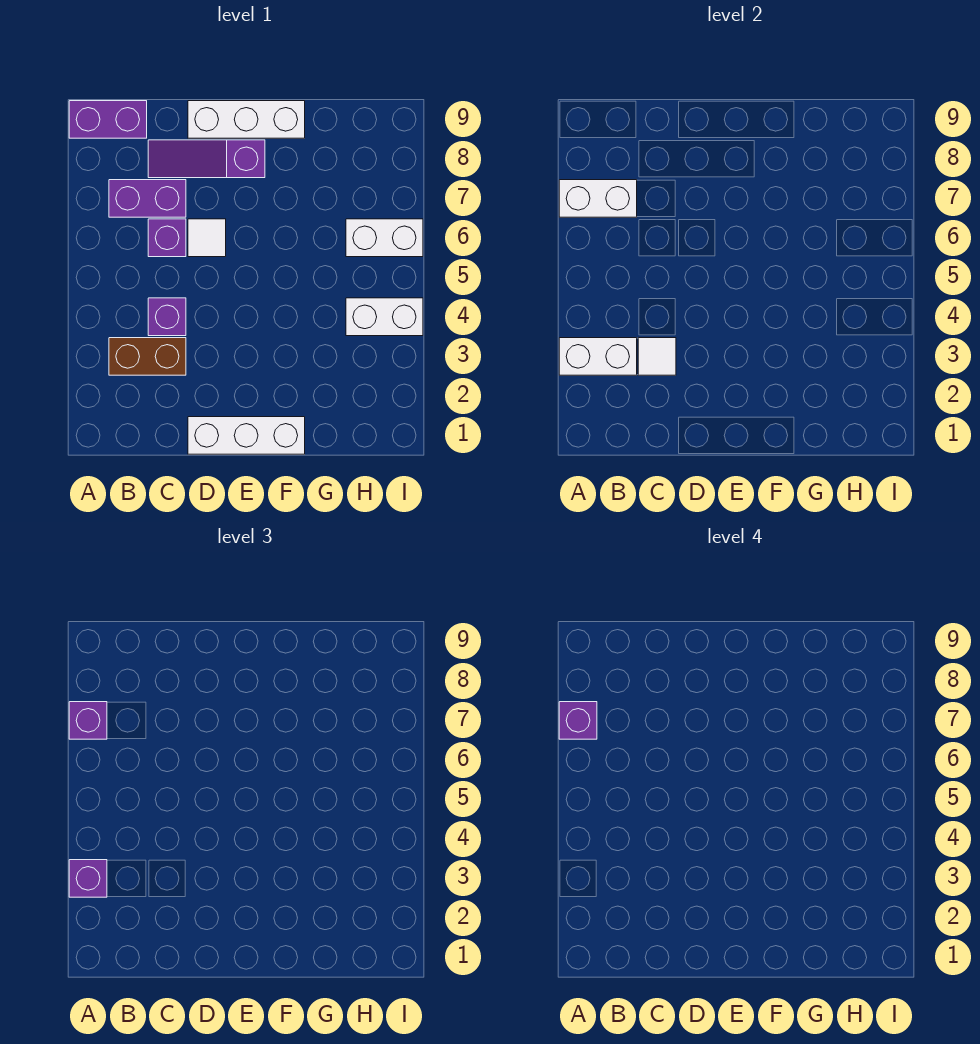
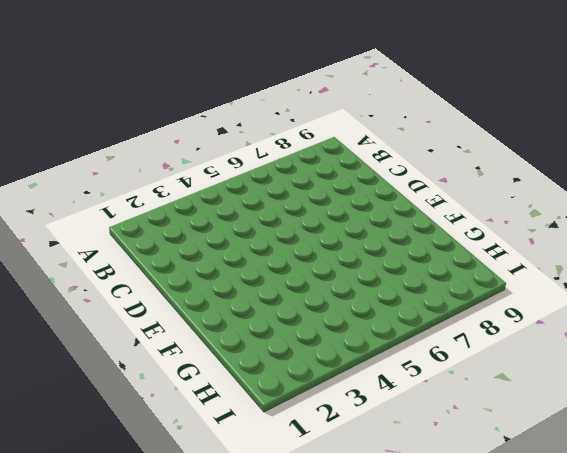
none -> purple brick A9:B9 level 1
none -> brown brick B3:C3 level 1
none -> purple brick B7:C7 level 1

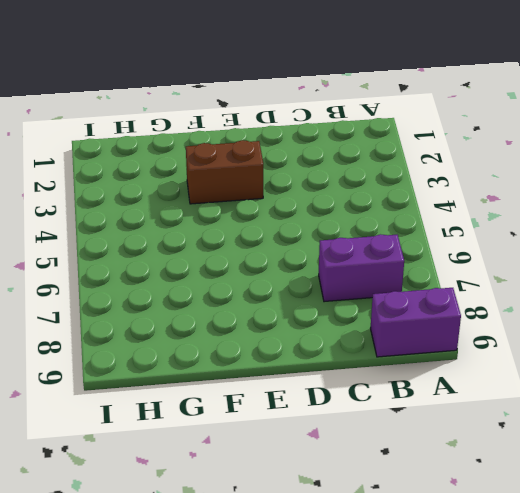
brown brick E3:F3 level 1 -> brown brick B3:C3 level 1
none -> purple brick C4 level 1
none -> purple brick C6 level 1
none -> purple slope C8:E8 level 1 top E

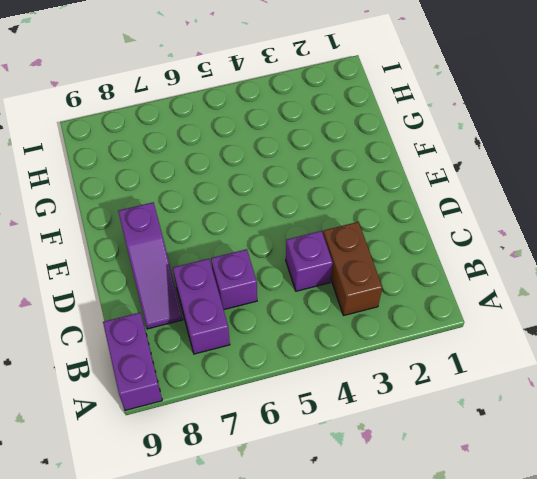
none -> white brick D1:F1 level 1
none -> white tile D6 level 1
none -> white brick D9:F9 level 1

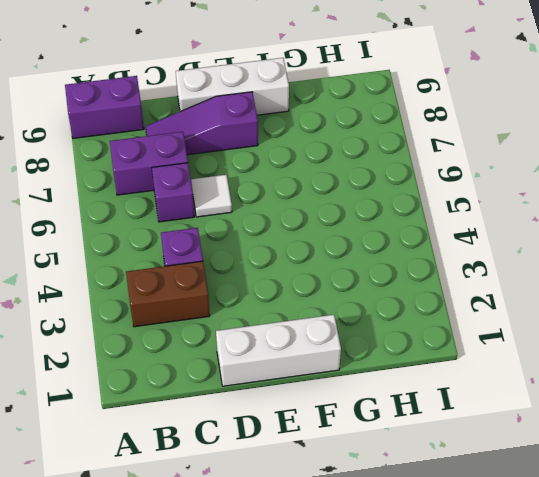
none -> white brick H4:I4 level 1
none -> white brick H6:I6 level 1
none -> white brick A3:B3 level 2

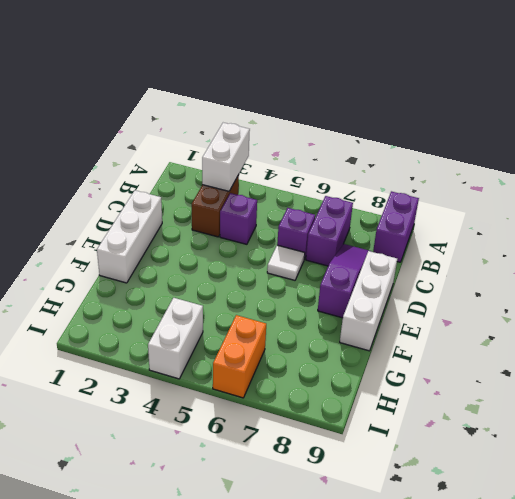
orange brick H6:I6 level 1 -> white brick H6:I6 level 1
none -> white brick A7:B7 level 2
none -> white tile C3 level 2
none -> purple brick A3 level 3

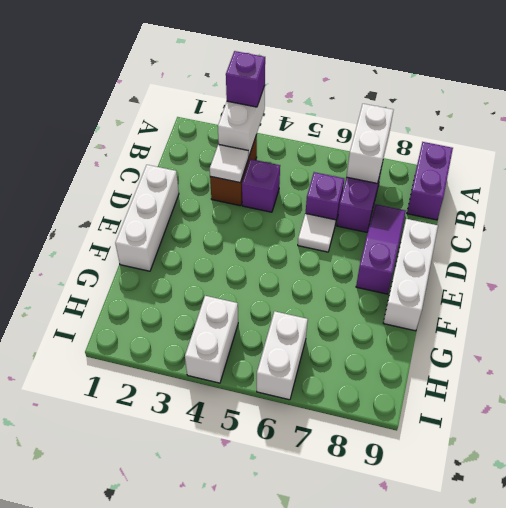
none -> purple brick A7 level 3
none -> purple brick A7 level 4

